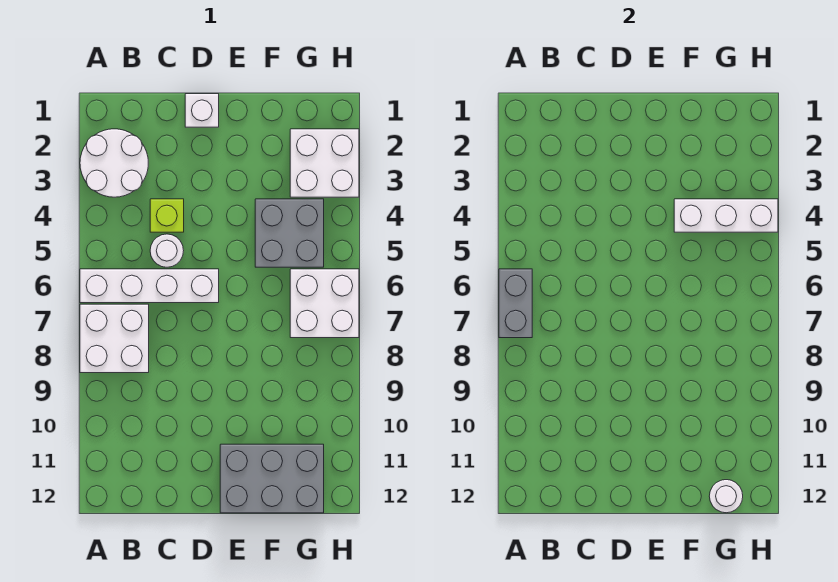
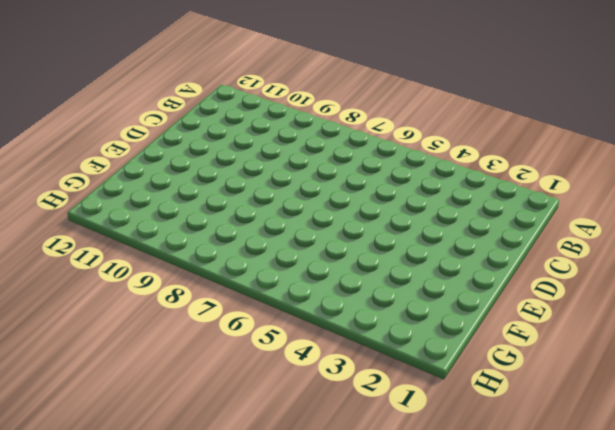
none -> white round brick A2:B3 level 1
none -> white brick A6:D6 level 1
none -> white brick A7:B8 level 1

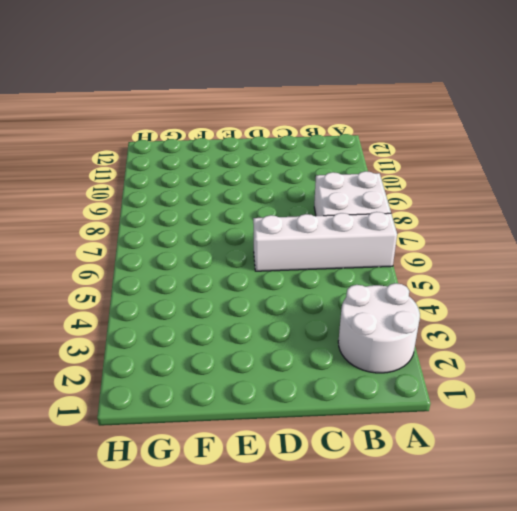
none -> lime brick C4 level 1
none -> white round brick C5 level 1
none -> white brick D1 level 1

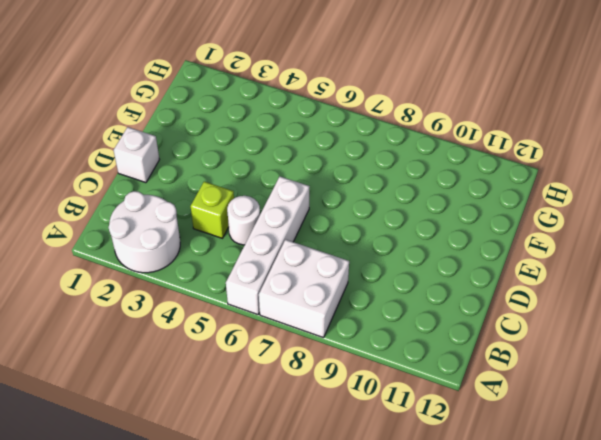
none -> grey brick E11:G12 level 1
none -> grey brick F4:G5 level 1
none -> white brick G2:H3 level 1

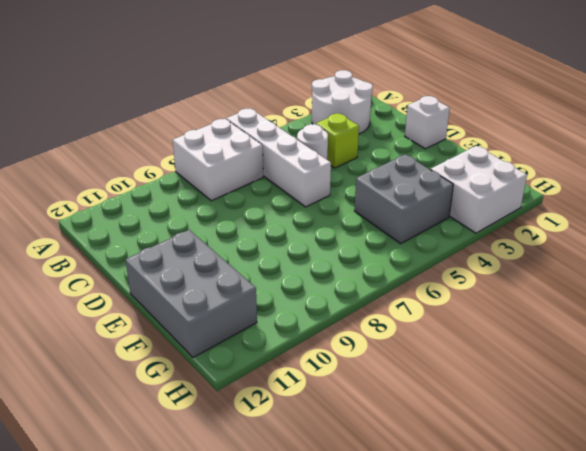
none -> white brick G6:H7 level 1
none -> grey brick A6:A7 level 2
none -> white brick F4:H4 level 2

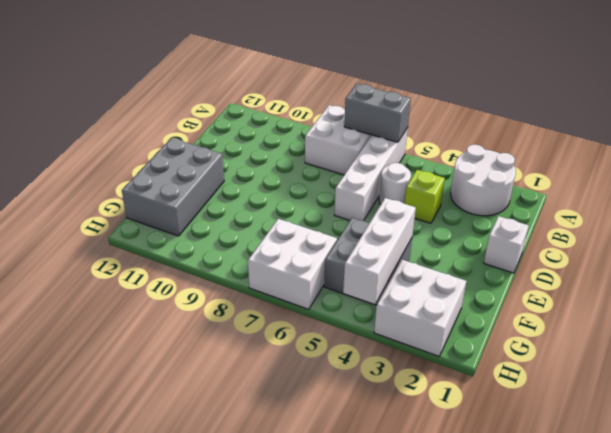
none -> white round brick G12 level 2

